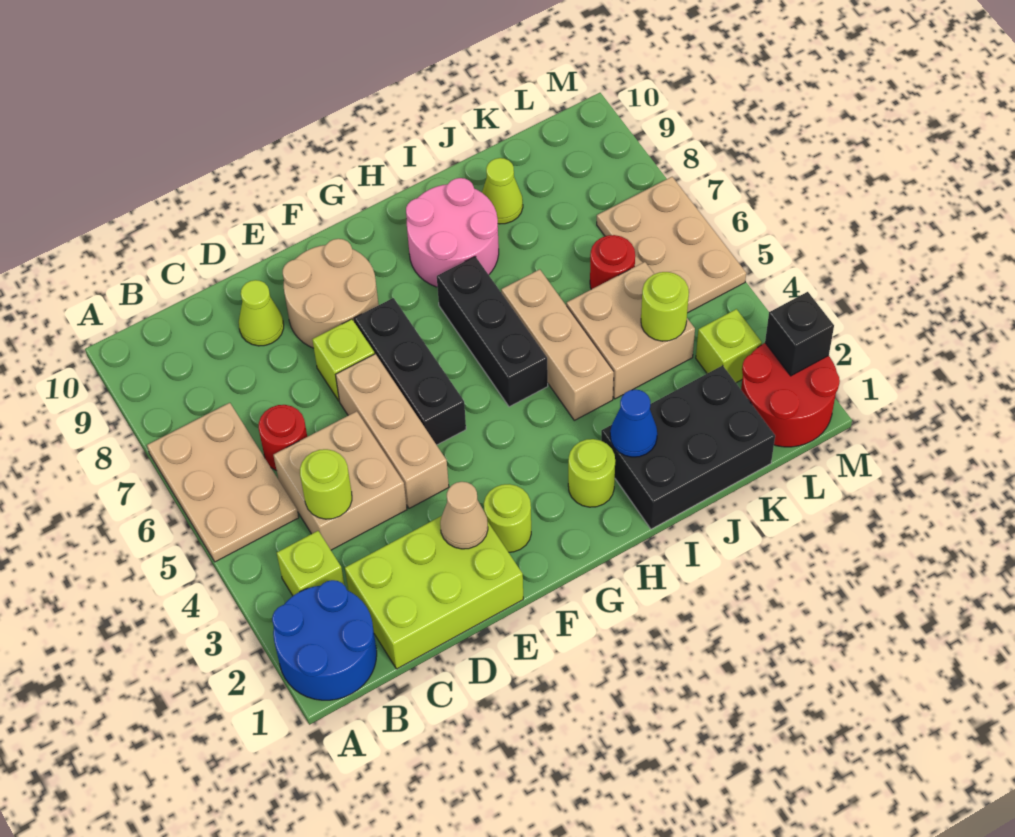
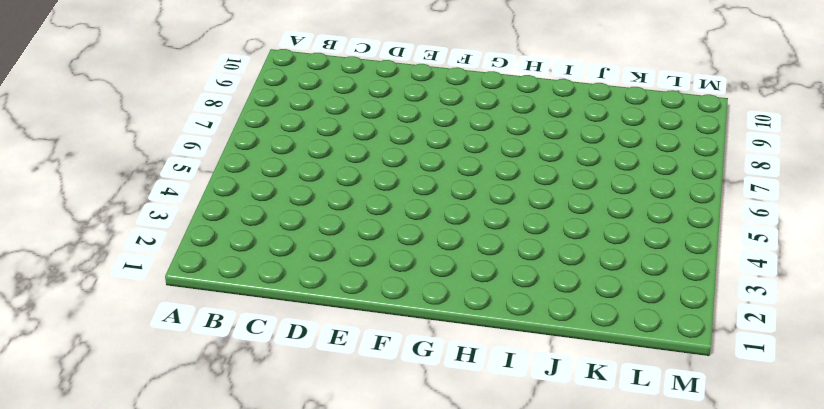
none -> blue round brick A1:B2 level 1
none -> tan plate A5:B7 level 1
none -> lime brick B3 level 1

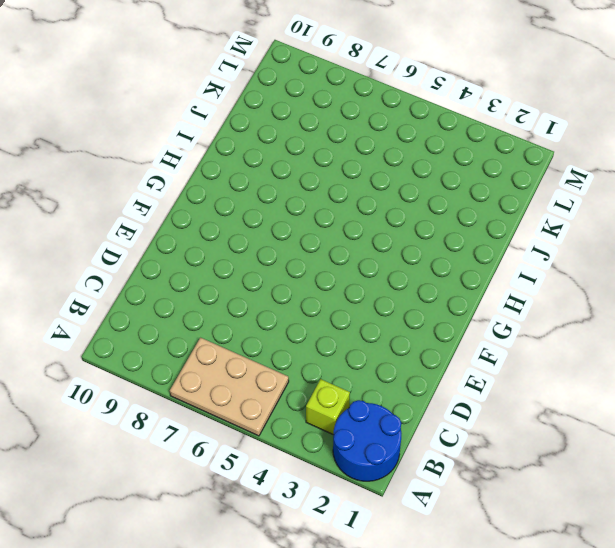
none -> lime brick C1:E2 level 1
none -> tan brick C4:D5 level 1
none -> red round brick C6 level 1

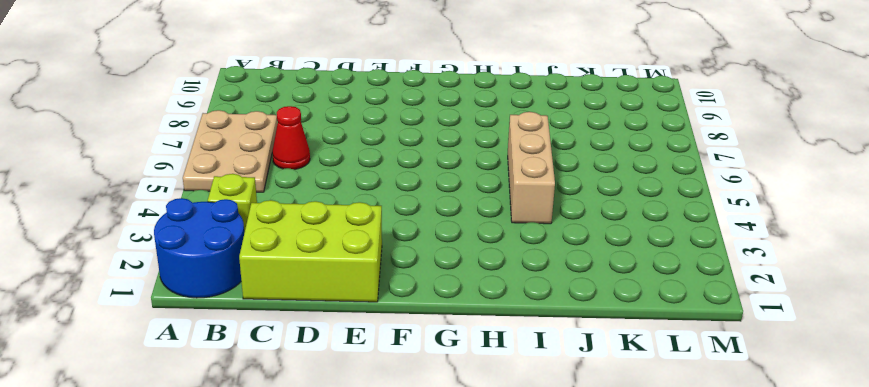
red cone C6 level 1 -> red round brick C6 level 1
none -> tan brick C4:D5 level 1
none -> lime cone D9 level 1
none -> tan brick E4:E6 level 1

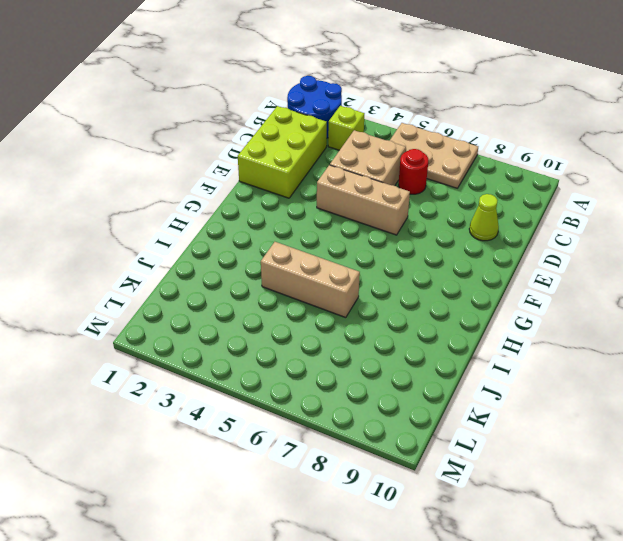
none -> lime brick E7 level 1
none -> tan round brick E8:F9 level 1
none -> lime round brick F2 level 1

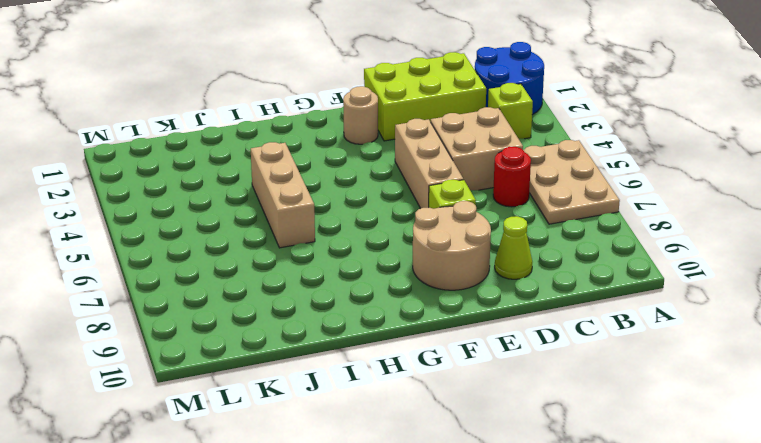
tan round brick F2 level 1 -> lime round brick F2 level 1
none -> black brick F5:F7 level 1
none -> lime round brick H2 level 1
none -> black brick H5:H7 level 1

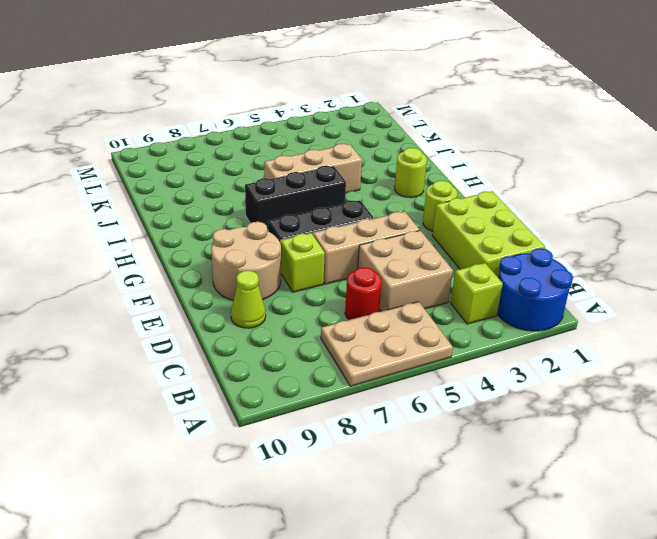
none -> pink round brick H8:I9 level 1
none -> black brick I1:K2 level 1
none -> tan brick J4:K5 level 1

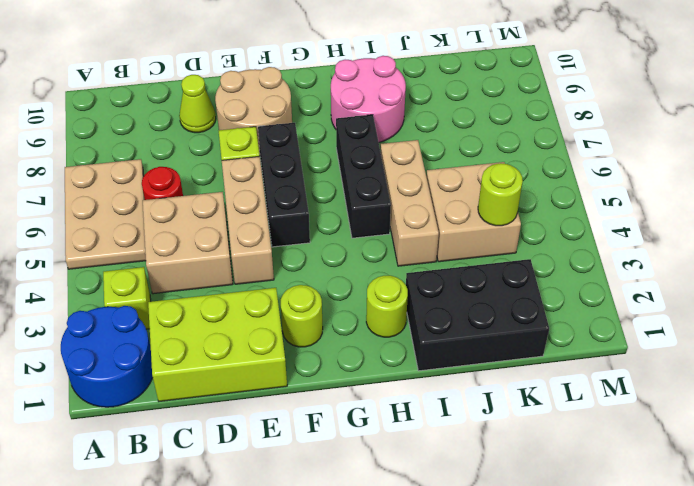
none -> lime cone J9 level 1
none -> red round brick K6 level 1
none -> red round brick L1:M2 level 1

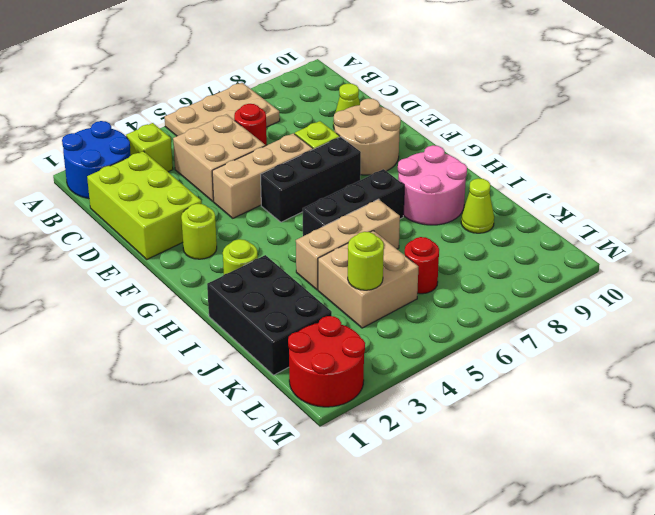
none -> lime brick L3 level 1
none -> tan plate L5:M7 level 1
none -> lime round brick C4 level 2

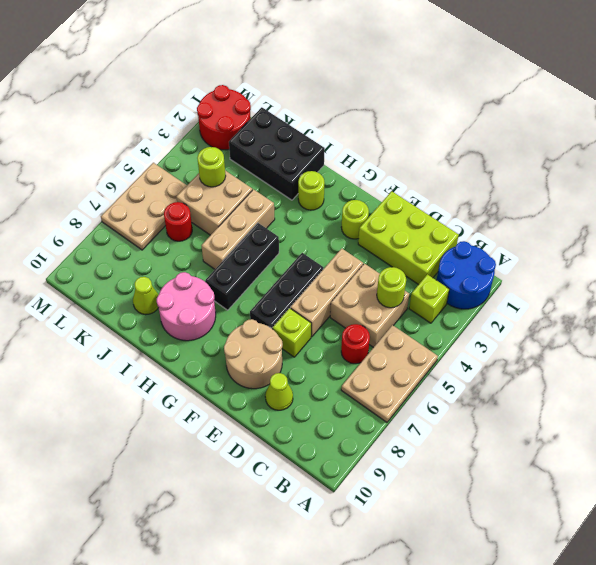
none -> lime brick L3 level 1
none -> tan cone E2 level 2
none -> blue cone I2 level 2

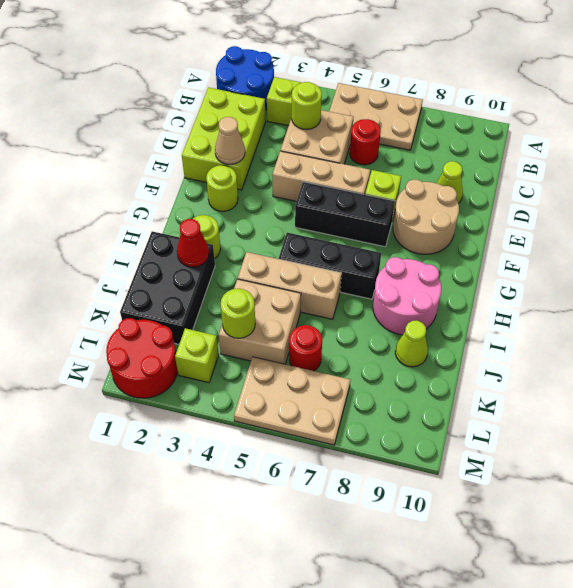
red cone I2 level 2 -> blue cone I2 level 2
none -> black brick M2 level 2

